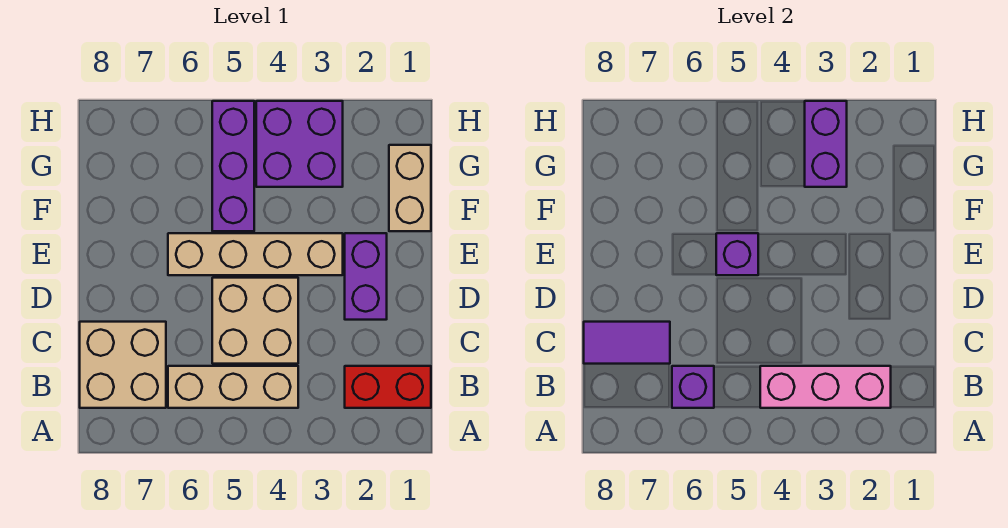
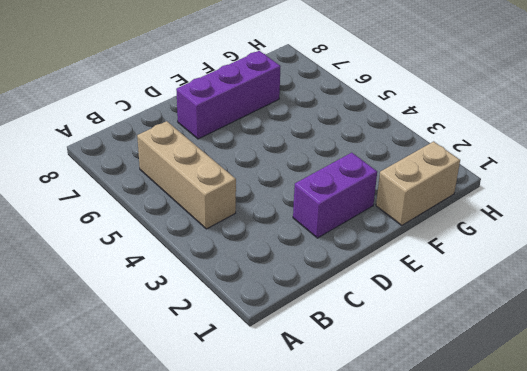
purple brick D7:F7 level 1 -> purple brick F5:H5 level 1
none -> red brick B1:B2 level 1
none -> tan brick B7:C8 level 1
none -> tan brick C4:D5 level 1

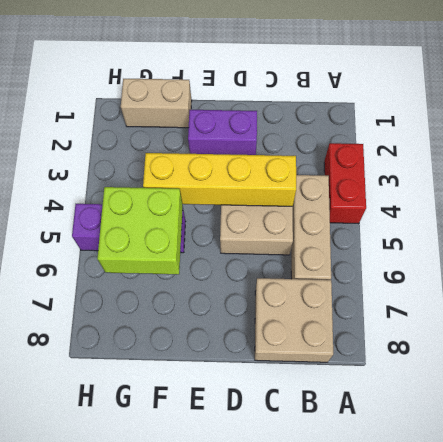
red brick A3:A4 level 1 -> red brick B1:B2 level 1
yellow brick C4:F4 level 2 -> none
lime brick F5:G6 level 2 -> none
none -> tan brick E3:E6 level 1
none -> purple brick G3:H4 level 1
none -> pink brick B2:B4 level 2

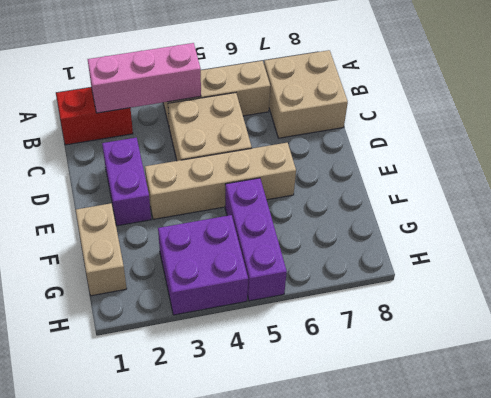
none -> purple brick B6 level 2
none -> purple tile C7:C8 level 2
none -> purple brick E5 level 2

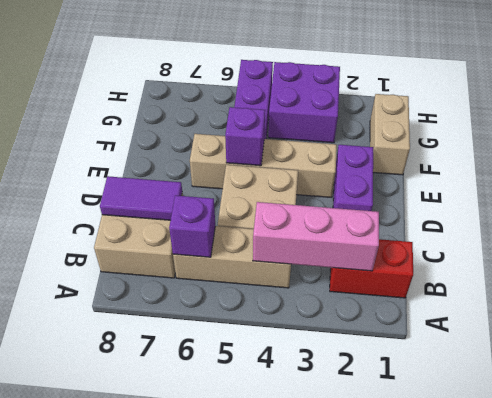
none -> purple brick G3:H3 level 2

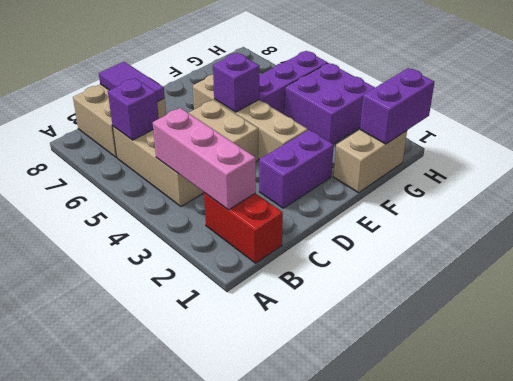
purple brick G1:H1 level 2 -> purple brick G3:H3 level 2

